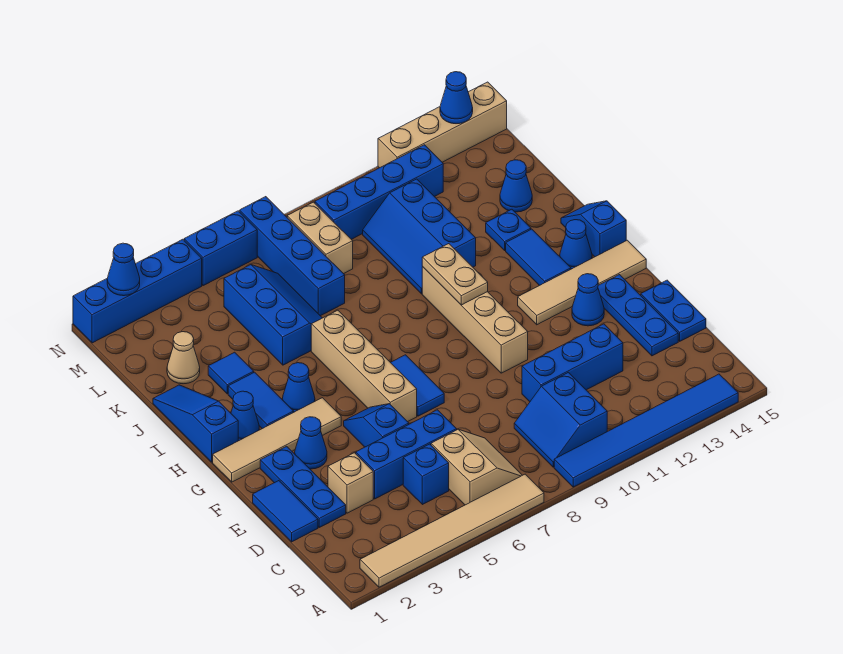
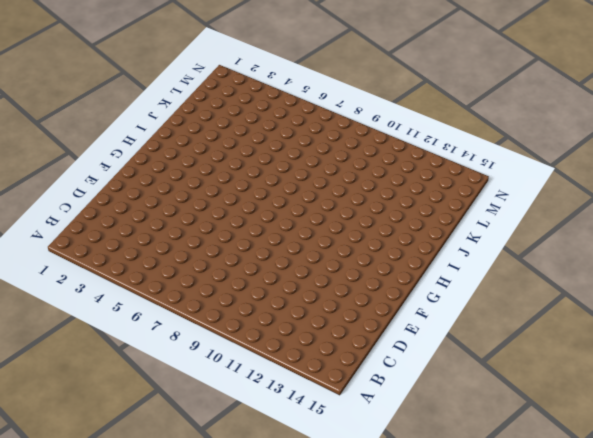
none -> tan tile A2:A7 level 1
none -> blue tile A9:A14 level 1
none -> tan slope B6:C7 level 1 top 6
none -> blue slope B9:C10 level 1 top 10

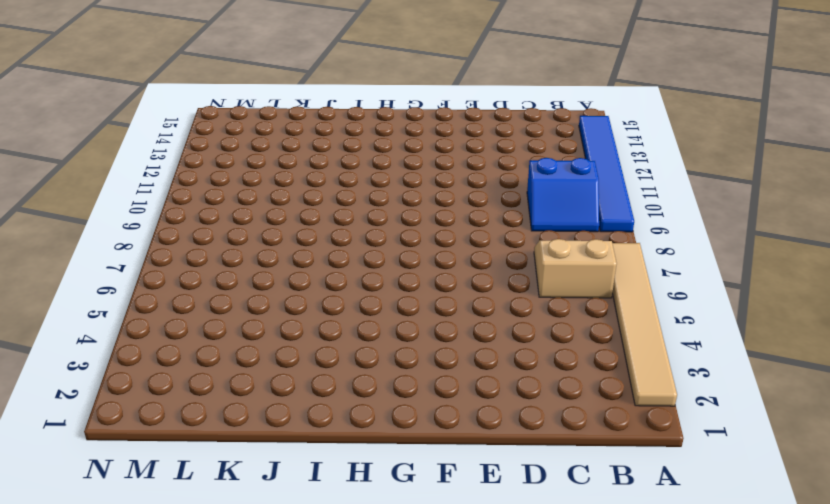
none -> blue brick C5 level 1
none -> blue tile D1:E1 level 1
none -> blue plate D2:F2 level 1
none -> tan brick D3 level 1

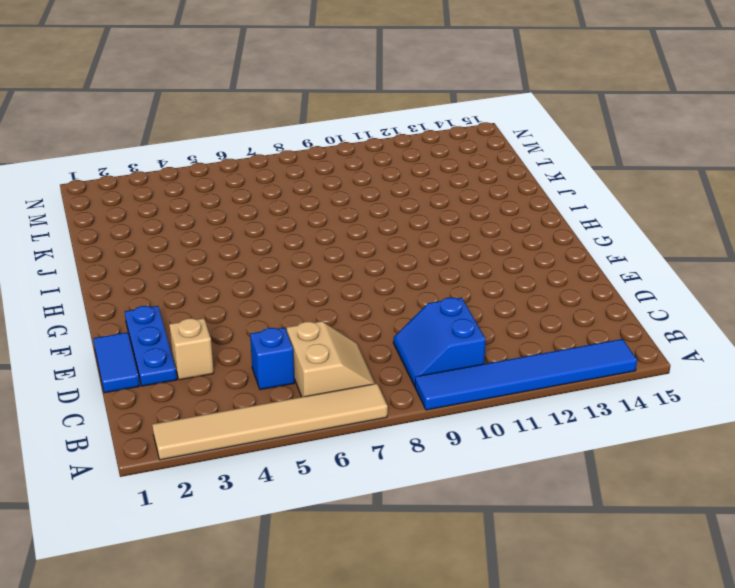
none -> blue brick D4:D6 level 1
none -> blue brick D10:D12 level 1
none -> blue plate D14:F14 level 1
none -> blue plate D15:E15 level 1

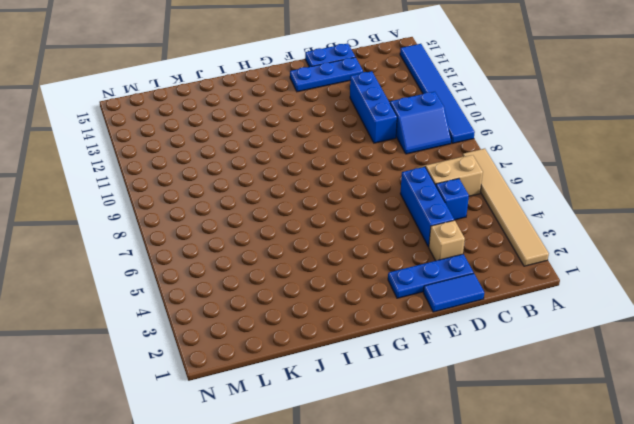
none -> blue slope E5:F5 level 1 top E
none -> blue cone F3 level 1
none -> tan brick F6:I6 level 1
none -> blue tile F7:G7 level 1

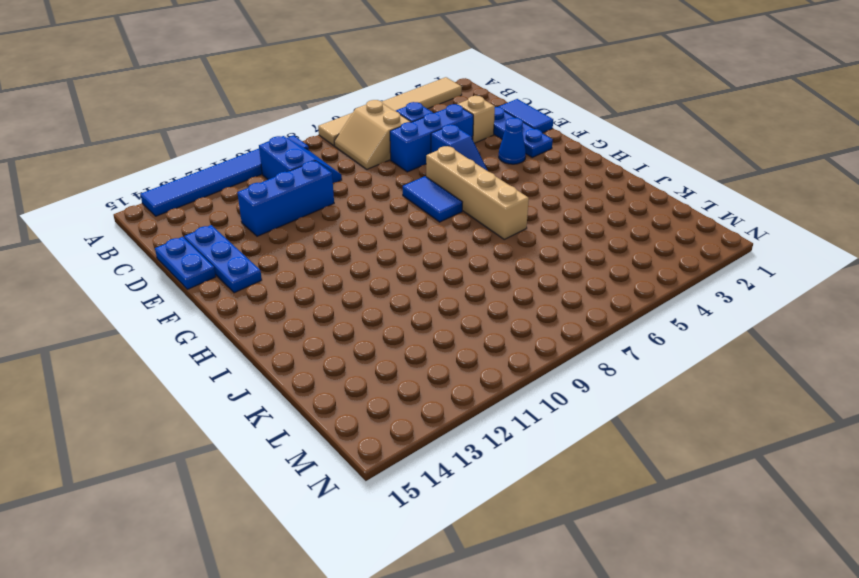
none -> tan brick F10:I10 level 1
none -> blue cone F13 level 1
none -> tan tile G1:G4 level 1
none -> tan tile G12:G15 level 1

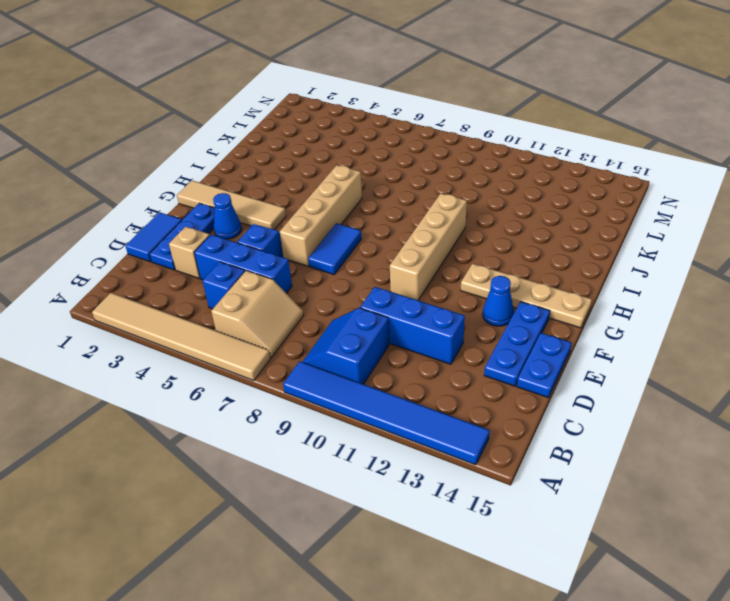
tan plate G12:G15 level 1 -> tan tile G12:G15 level 1
none -> blue slope H1:J1 level 1 top H
none -> blue cone H2 level 1
none -> blue tile H3:I3 level 1
none -> blue cone H4 level 1

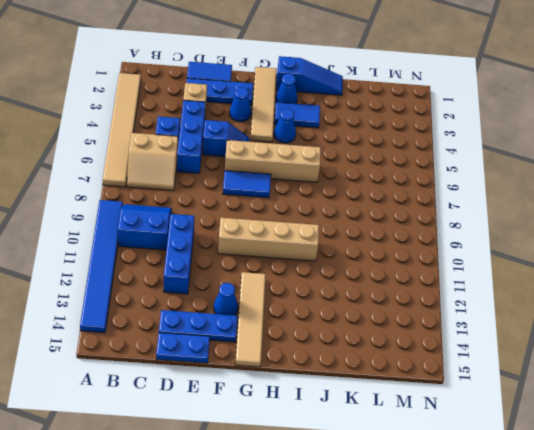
none -> blue tile H13:I13 level 1
none -> blue cone H14 level 1
none -> blue slope H15:I15 level 1 top H
none -> blue tile J3 level 1

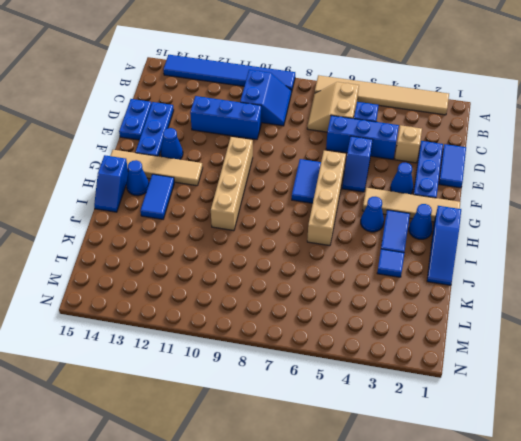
none -> blue slope J5:L6 level 1 top 5
none -> blue slope J10:L11 level 1 top 11
none -> blue plate J13 level 1
none -> tan cone K2 level 1

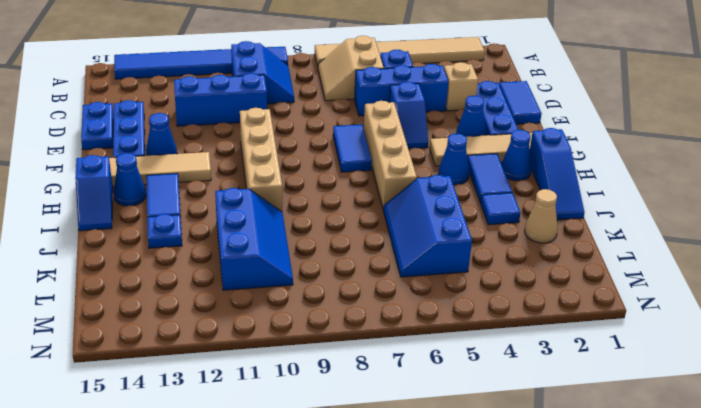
none -> blue brick K7:N7 level 1
none -> blue cone K14 level 1
none -> tan brick L8:M8 level 1
none -> blue brick M9:M12 level 1

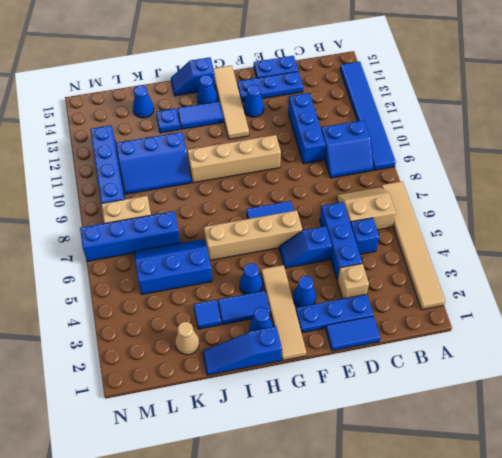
none -> blue brick N1:N4 level 1
none -> blue brick N5:N6 level 1
none -> tan brick N12:N15 level 1
none -> tan plate H10:I10 level 2

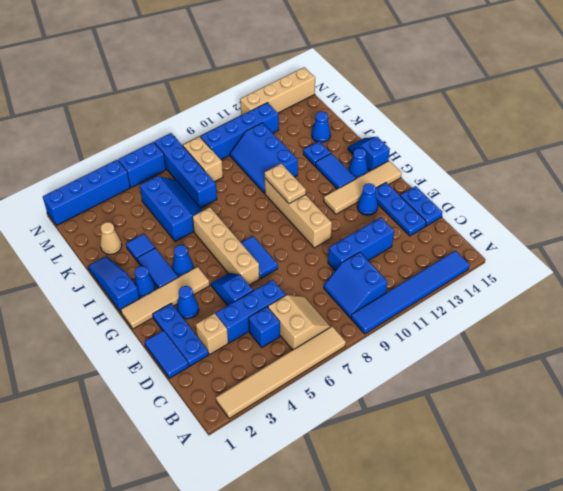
none -> blue cone N2 level 2
none -> blue cone N14 level 2

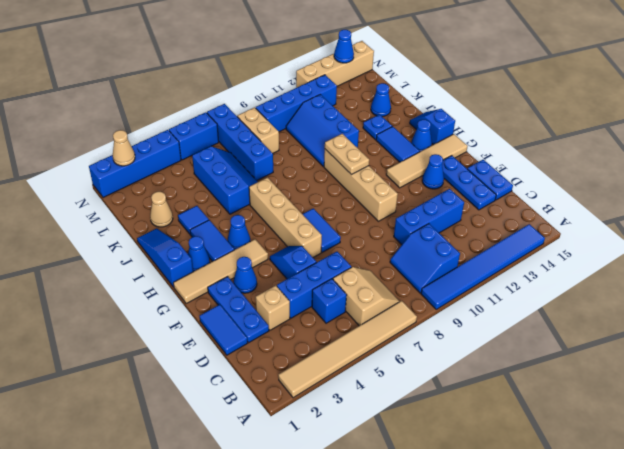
tan cone N2 level 2 -> blue cone N2 level 2

